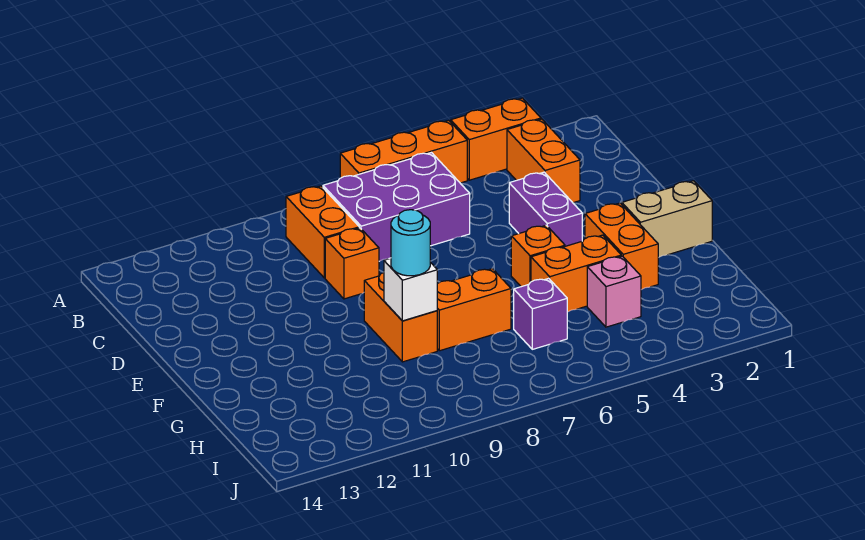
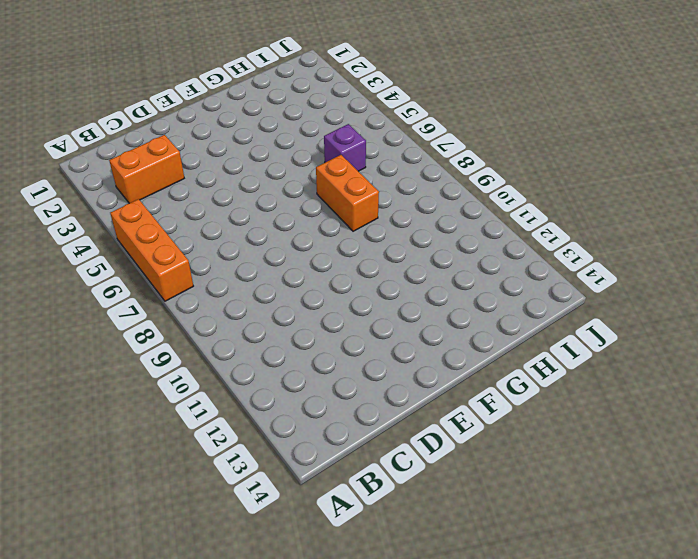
none -> orange brick A3:A4 level 1
none -> purple brick B6:C8 level 1
none -> orange brick B9:C9 level 1

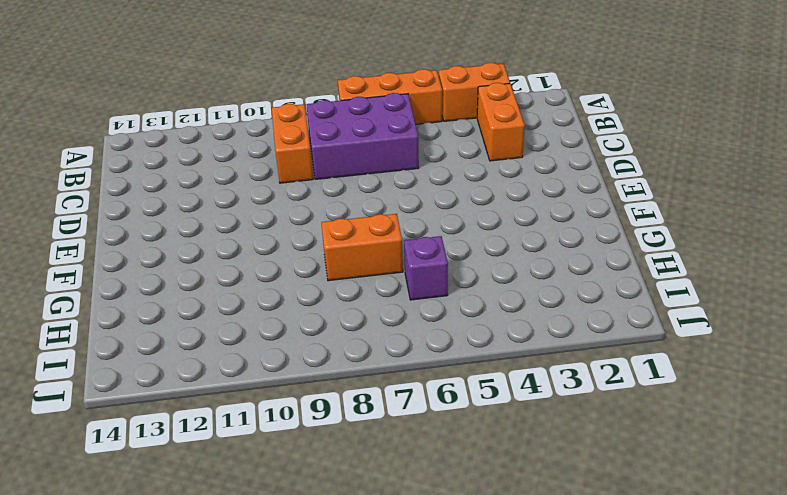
none -> purple brick D4:E4 level 1
none -> orange brick D9 level 1
none -> tan brick F1:F2 level 1

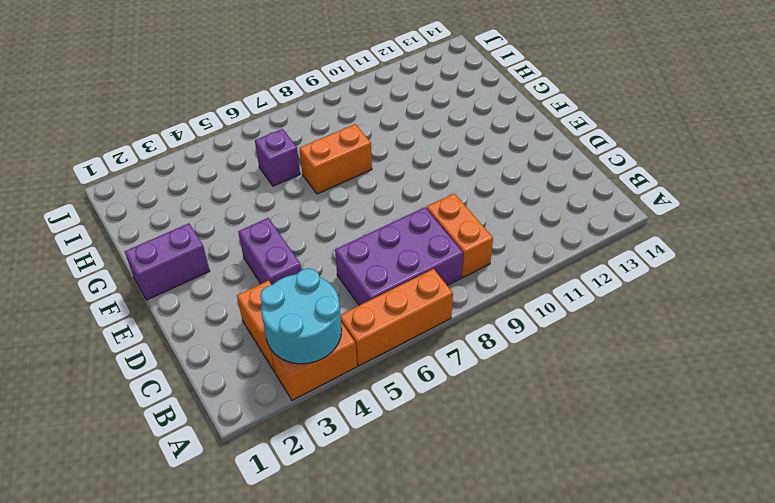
cyan round brick A3:B4 level 2 -> none
purple brick F1:F2 level 1 -> tan brick F1:F2 level 1
none -> orange brick D9 level 1
none -> orange brick F3:G3 level 1
none -> orange brick F5 level 1

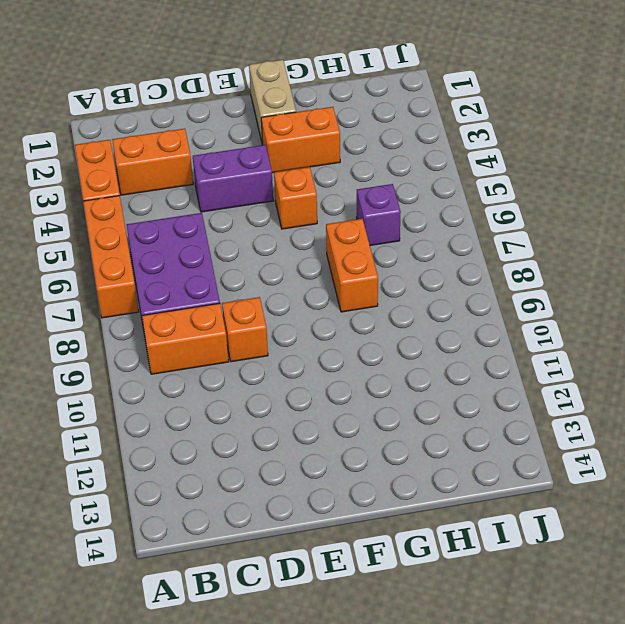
none -> orange brick F9:G9 level 1
none -> orange brick G4:G5 level 1
none -> pink brick H4 level 1

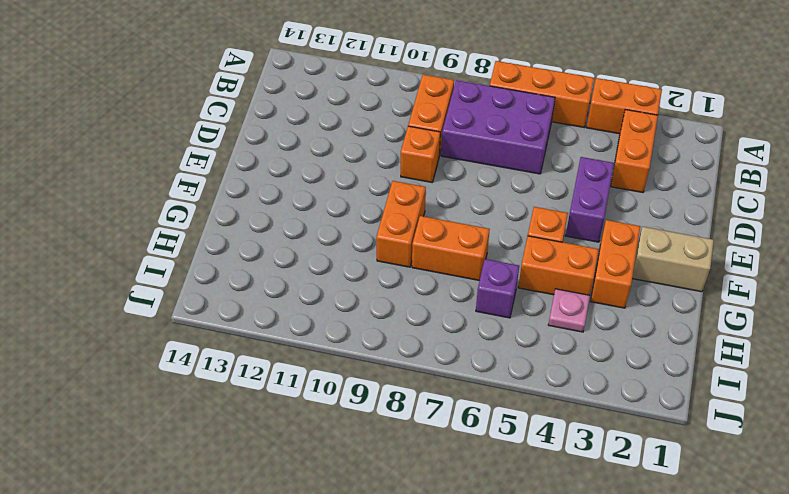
pink plate H4 level 1 -> pink brick H4 level 1
none -> white brick G9 level 2
none -> cyan round brick G9 level 3

